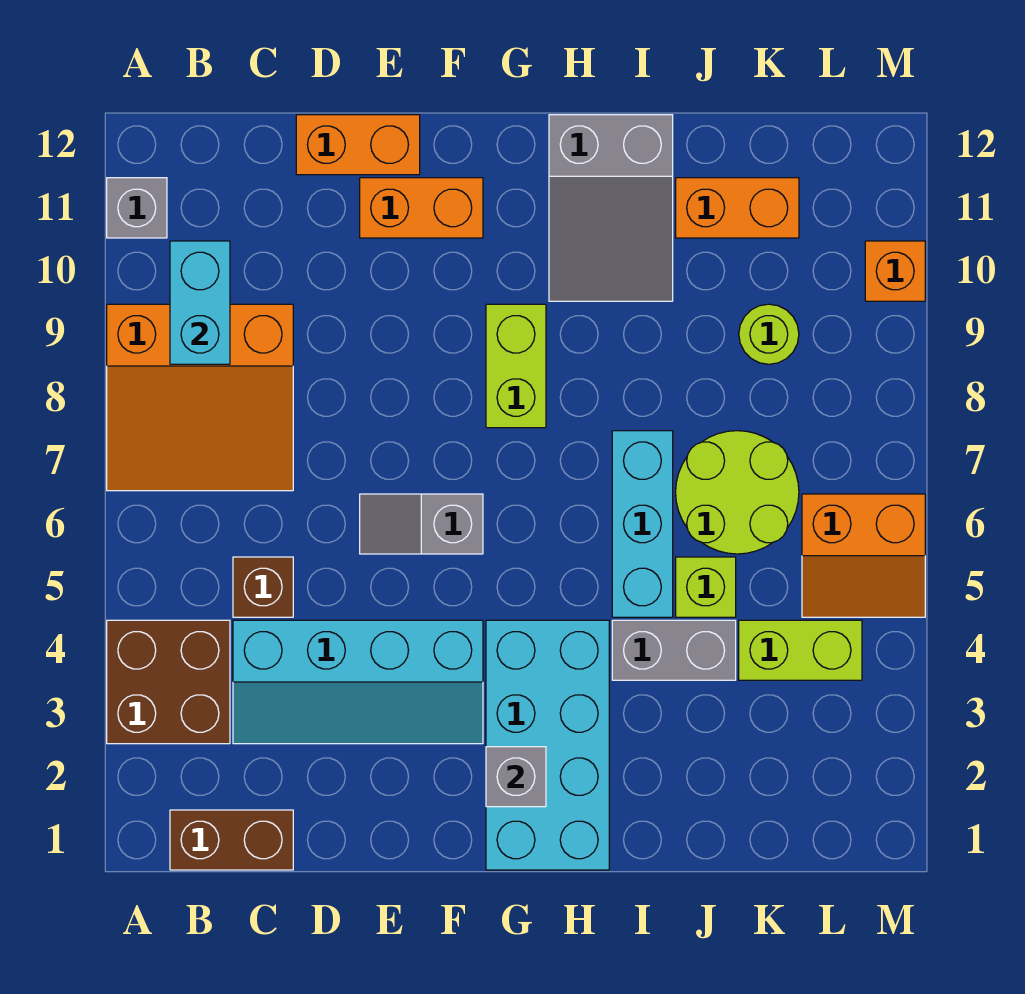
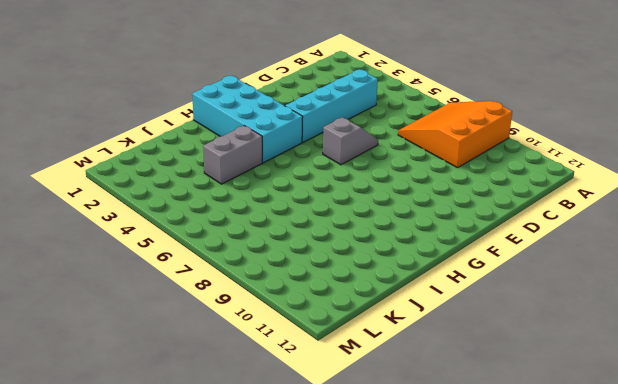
none -> brown brick A3:B4 level 1
none -> grey brick A11 level 1
none -> brown brick B1:C1 level 1

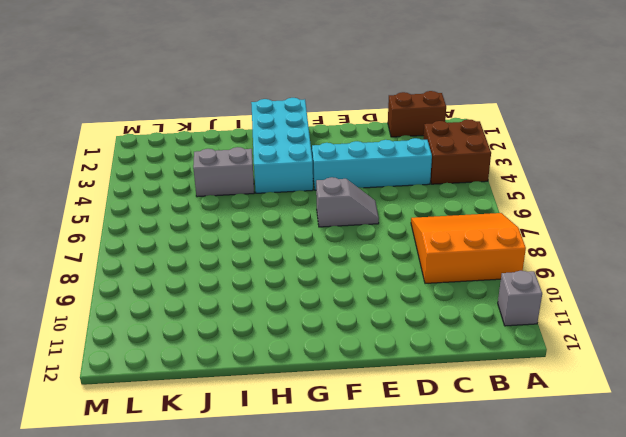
none -> brown brick C5 level 1
none -> orange brick D12:E12 level 1
none -> orange brick E11:F11 level 1

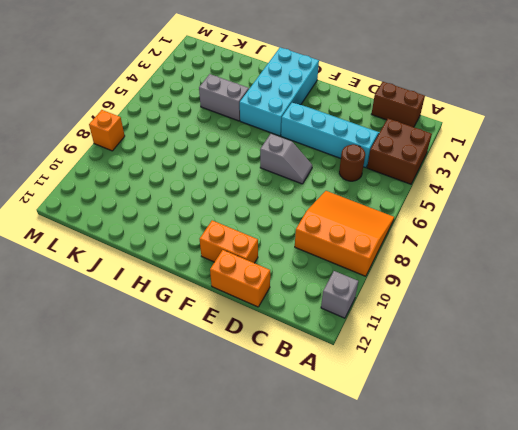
brown round brick C5 level 1 -> brown brick C5 level 1
orange brick M8 level 1 -> orange brick M10 level 1
none -> lime brick G8:G9 level 1
none -> grey slope H10:I12 level 1 top 12
none -> cyan brick I5:I7 level 1

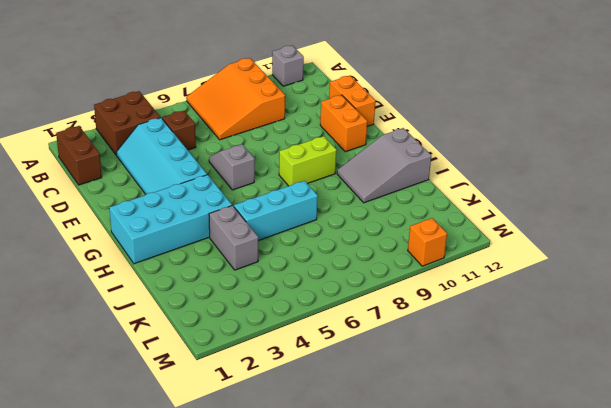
none -> lime brick J5 level 1
none -> lime round brick J6:K7 level 1
none -> orange brick J11:K11 level 1

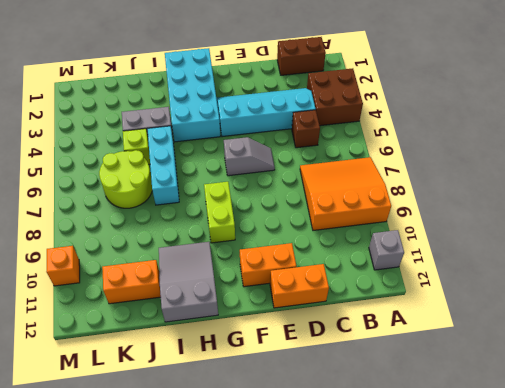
none -> lime brick K4:L4 level 1
none -> lime round brick K9 level 1
none -> orange slope L5:M6 level 1 top 6

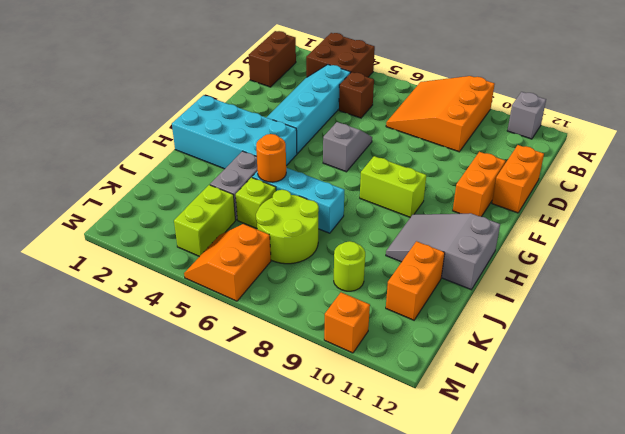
orange round brick I5 level 2 -> none
none -> cyan brick B9:B10 level 2
none -> grey brick G2 level 2

